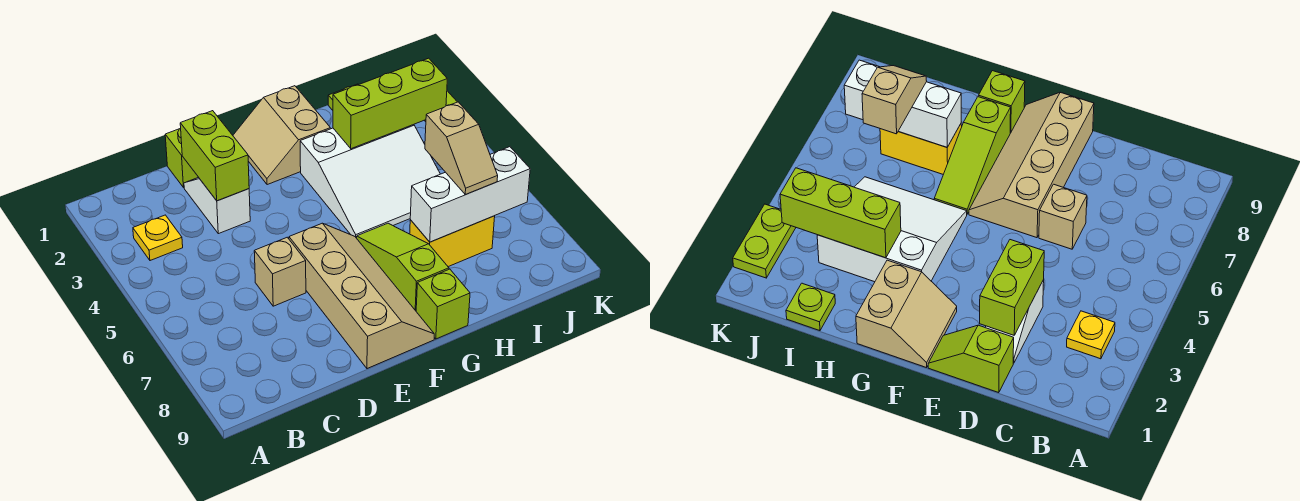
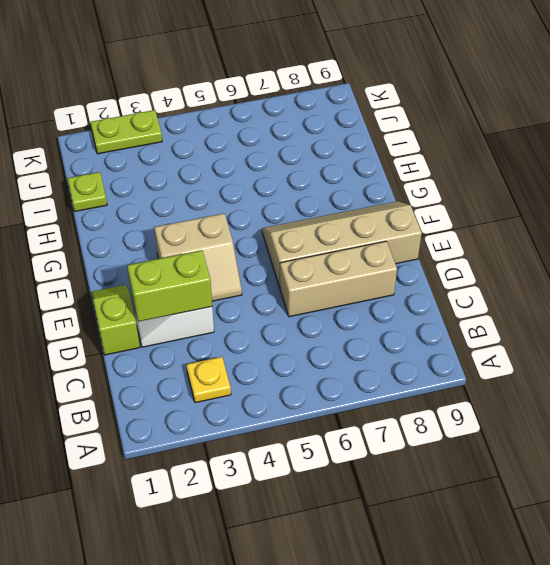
tan brick D6:D8 level 1 -> tan brick D6 level 1
tan slope E3:F4 level 1 top F -> tan slope F1:G2 level 1 top G
none -> white slope G3:I5 level 1 top 3
none -> lime slope G6:G8 level 1 top 8
none -> lime brick G9 level 1

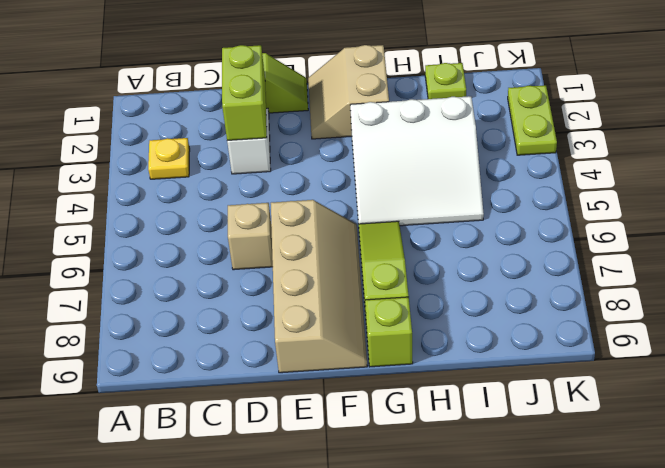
none -> yellow brick H7:I7 level 1
none -> lime brick H3:J3 level 2
none -> white brick H7:J7 level 2

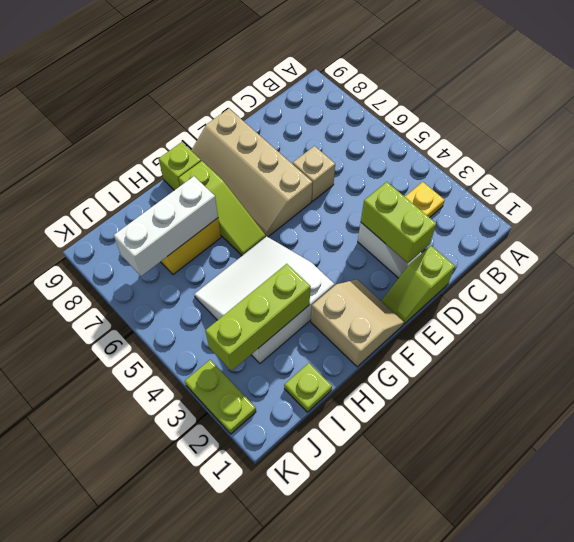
none -> tan slope I6:I7 level 3 top 6

